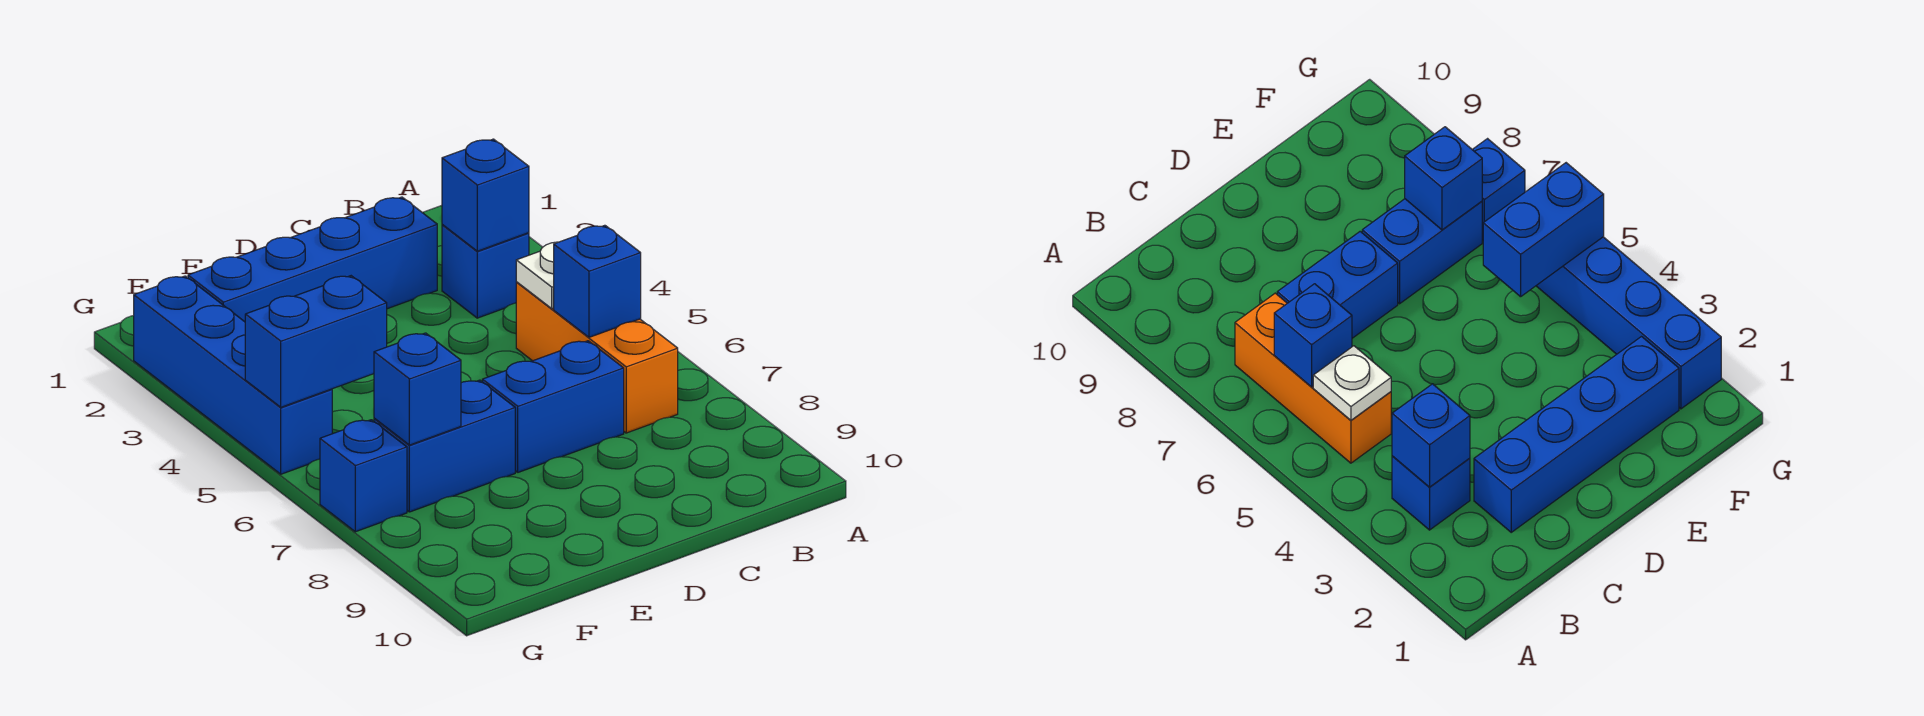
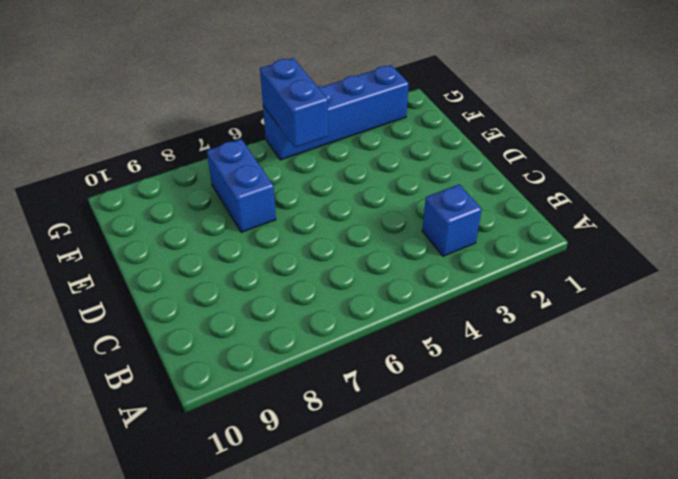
none -> orange brick B5:B7 level 1
none -> blue brick C2:F2 level 1
none -> blue brick C7:D7 level 1

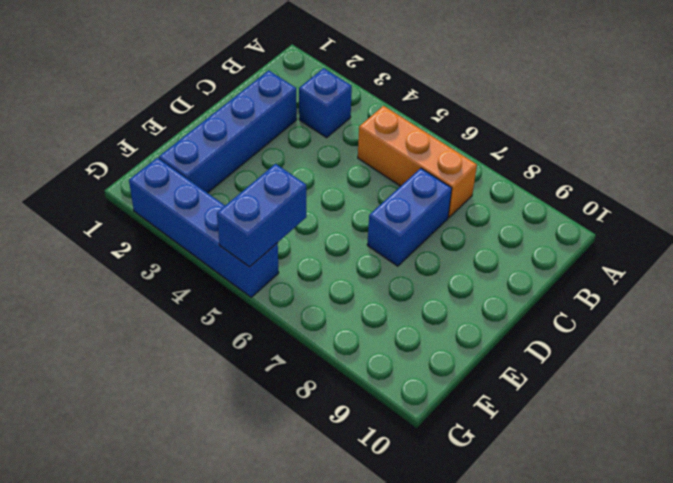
none -> blue brick E7:F7 level 1
none -> blue brick G7 level 1
none -> blue brick B3 level 2

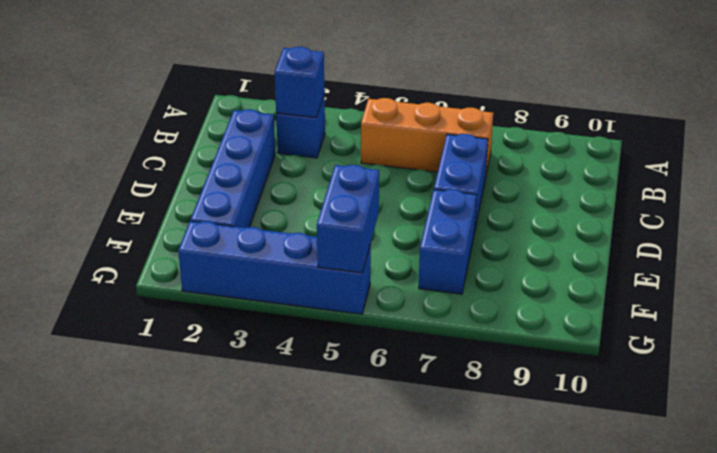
none -> blue brick G7 level 1
none -> white plate B5 level 2
none -> blue brick B6 level 2

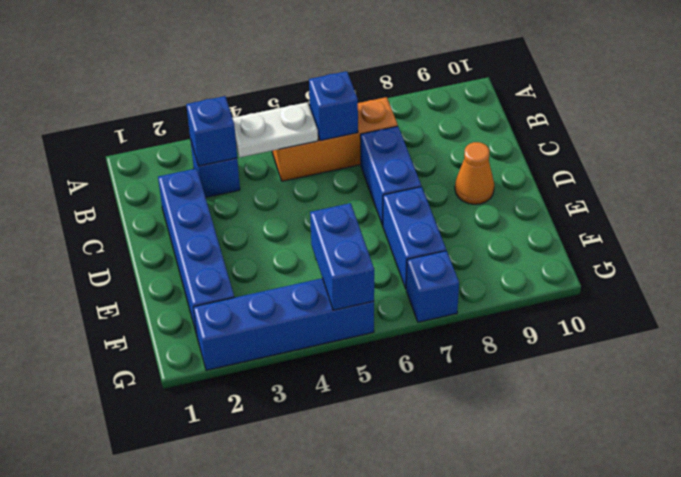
white plate B4:B5 level 2 -> white plate B5 level 2
orange cone D9 level 1 -> none
none -> blue brick F7 level 2

